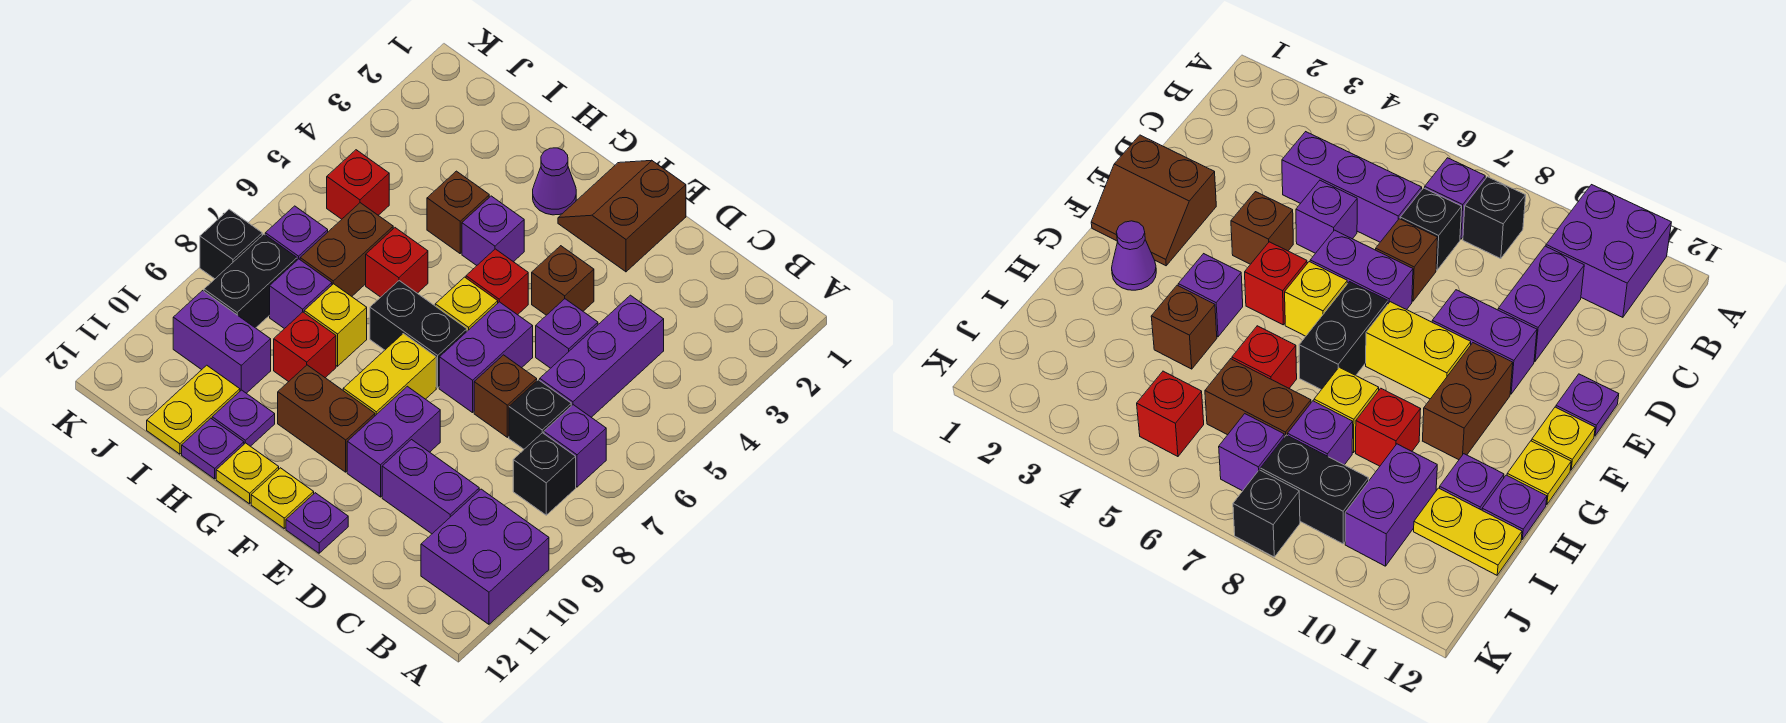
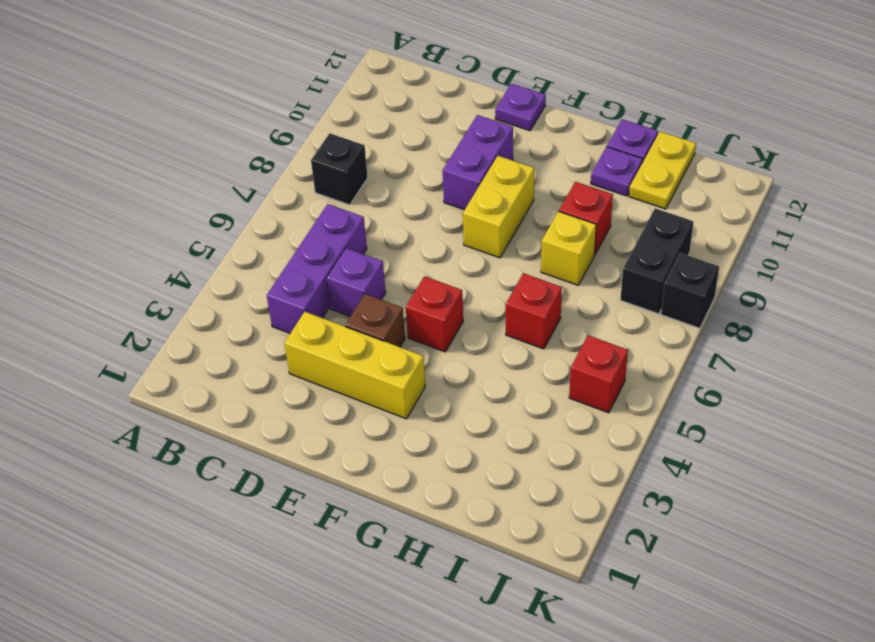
yellow brick D3:F3 level 1 -> none
none -> purple brick A10:B11 level 1
none -> purple brick B7 level 1
none -> black brick C7 level 1
none -> purple brick C10:D10 level 1

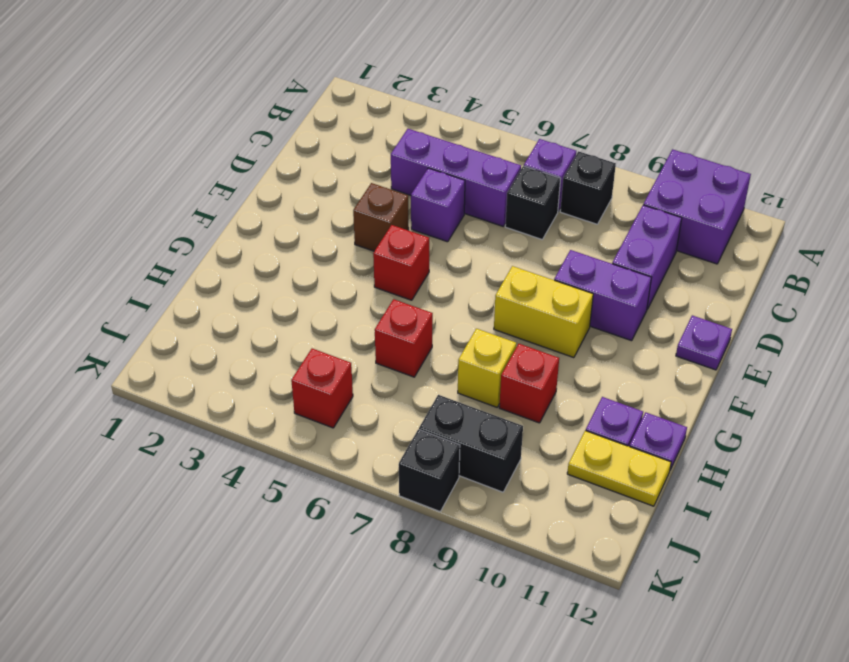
none -> brown brick D7 level 1
none -> brown slope E1:F2 level 1 top E
none -> purple brick E6:E7 level 1
none -> yellow brick F6 level 1

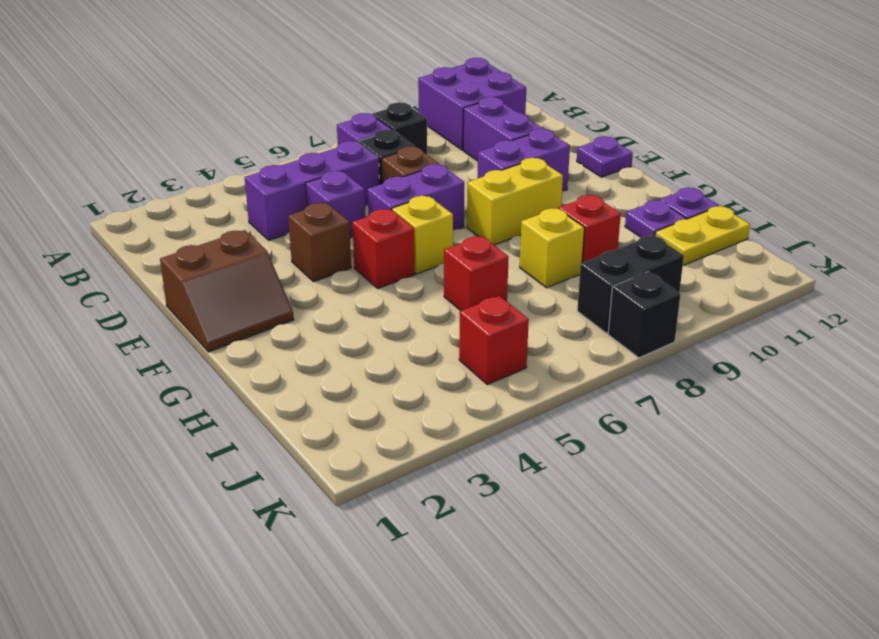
none -> black brick F7:G7 level 1
none -> brown brick F10:G10 level 1
none -> yellow plate F12 level 1
none -> purple cone G2 level 1

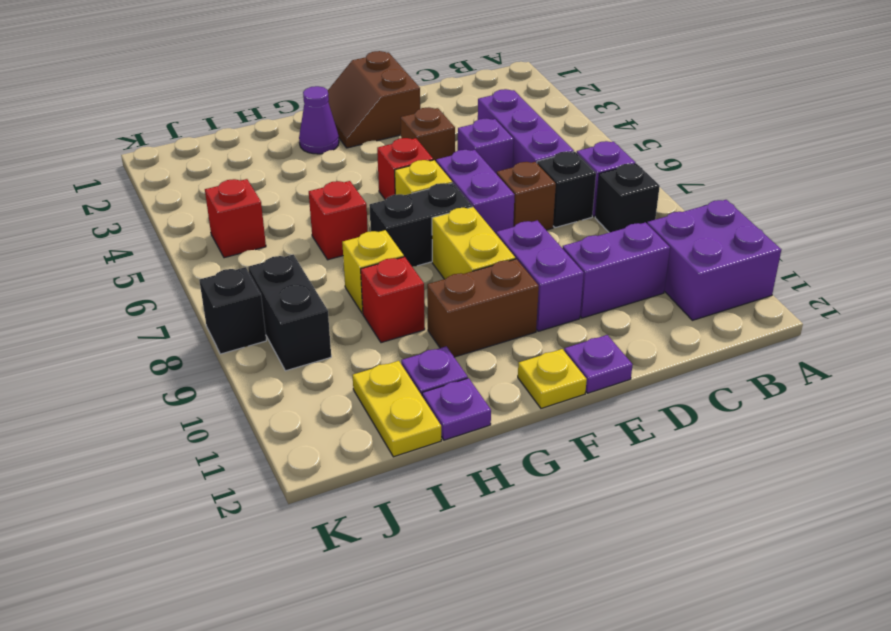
none -> purple brick G4 level 1
none -> yellow plate G12 level 1
none -> brown brick H4 level 1
none -> brown brick I6:I7 level 1

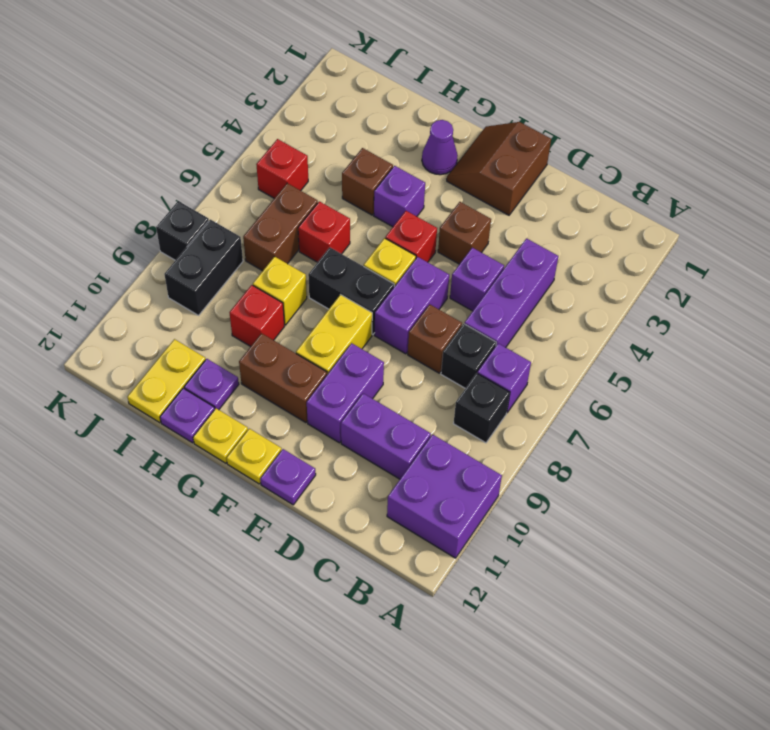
none -> purple brick I8 level 1
none -> purple brick I10:J10 level 1
none -> purple brick J7 level 1

